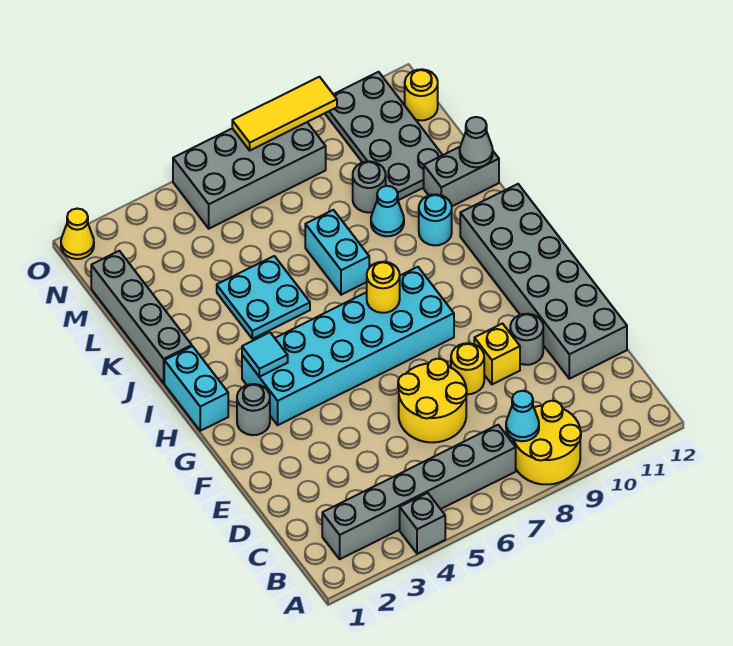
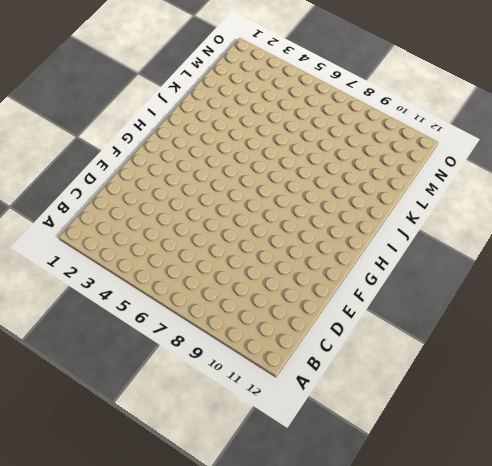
none -> grey brick A4 level 1
none -> yellow round brick A8:B9 level 1
none -> grey brick B2:B7 level 1

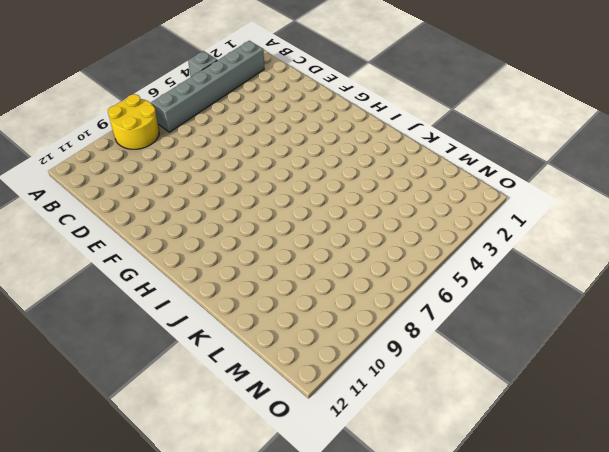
none -> yellow round brick D6:E7 level 1
none -> grey brick D11:I12 level 1
none -> yellow round brick E8 level 1

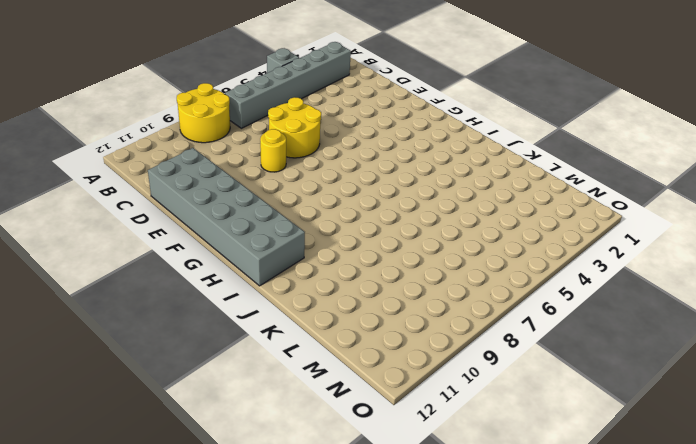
none -> yellow brick E9 level 1
none -> grey round brick E10 level 1
none -> grey round brick G2 level 1

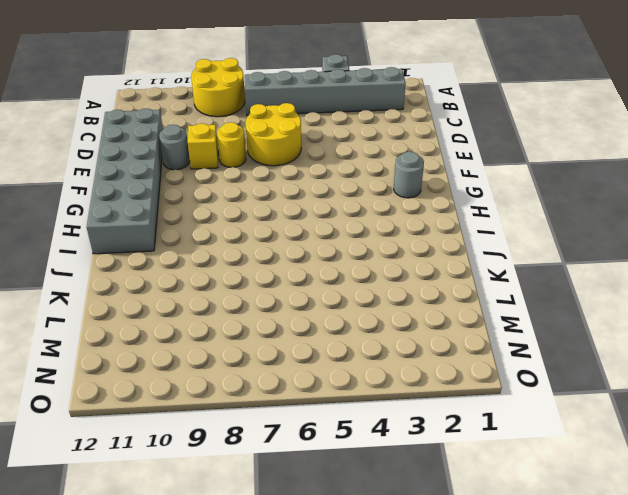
none -> cyan brick G3:H8 level 1
none -> cyan brick H1:I1 level 1
none -> grey brick J1:M1 level 1

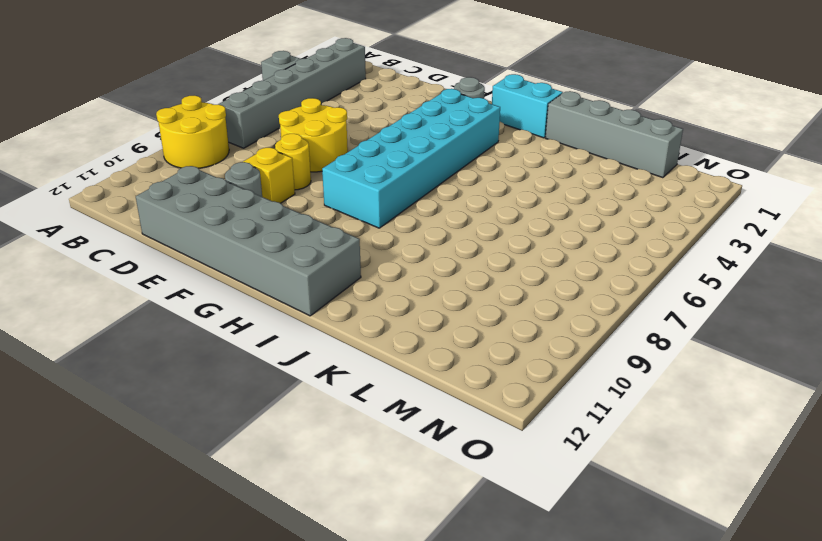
none -> cyan plate J4:K5 level 1
none -> cyan brick J7:K7 level 1
none -> cyan round brick J10 level 1

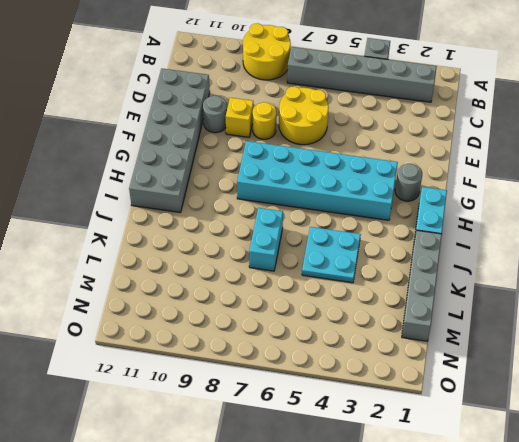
none -> cyan round brick J10 level 1
none -> cyan cone K9 level 1
none -> grey brick K11:K12 level 1

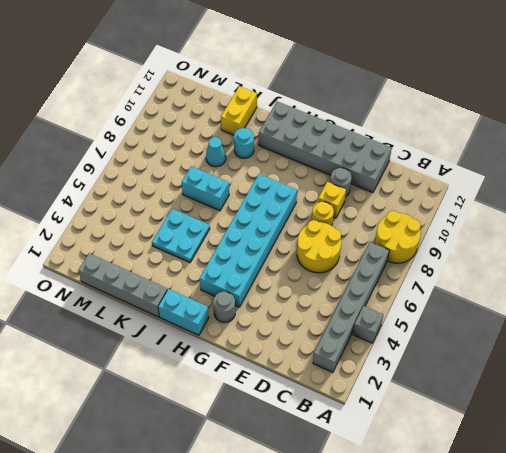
yellow brick K11:K12 level 1 -> grey brick K11:K12 level 1
none -> grey round brick L9 level 1
none -> grey plate L10:O11 level 1
none -> grey brick N5:O8 level 1

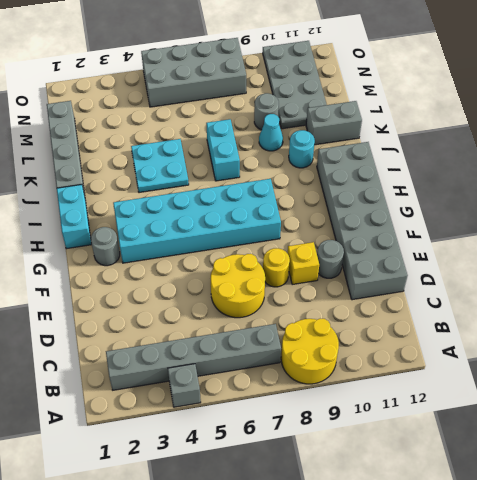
none -> yellow round brick N12 level 1
none -> yellow cone O1 level 1
none -> cyan cone B8 level 2

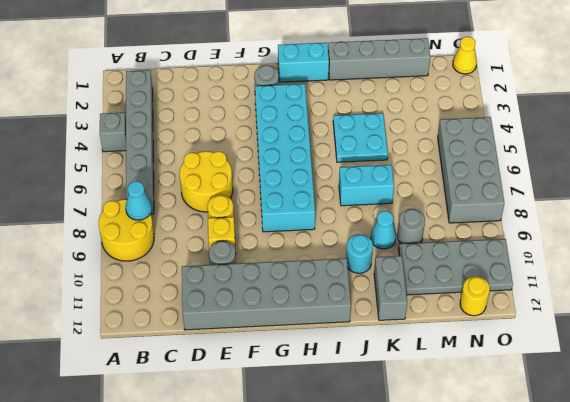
none -> cyan tile H3 level 2
none -> yellow round brick H7 level 2
none -> grey cone K12 level 2

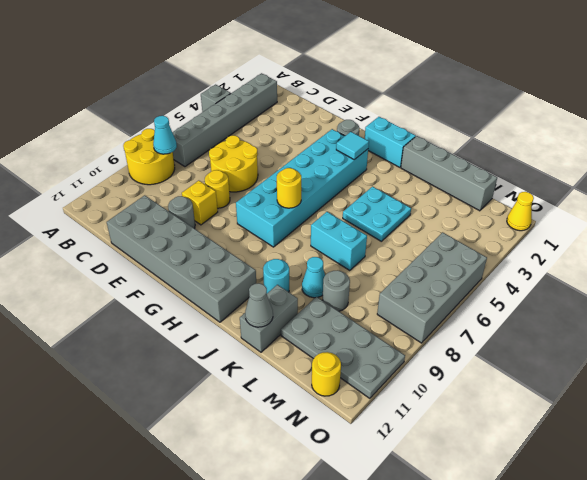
none -> yellow tile O7:O9 level 2

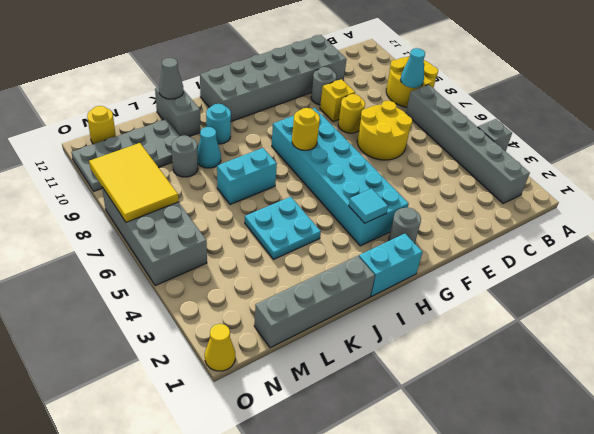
yellow tile N7:O9 level 2 -> yellow tile O7:O9 level 2

